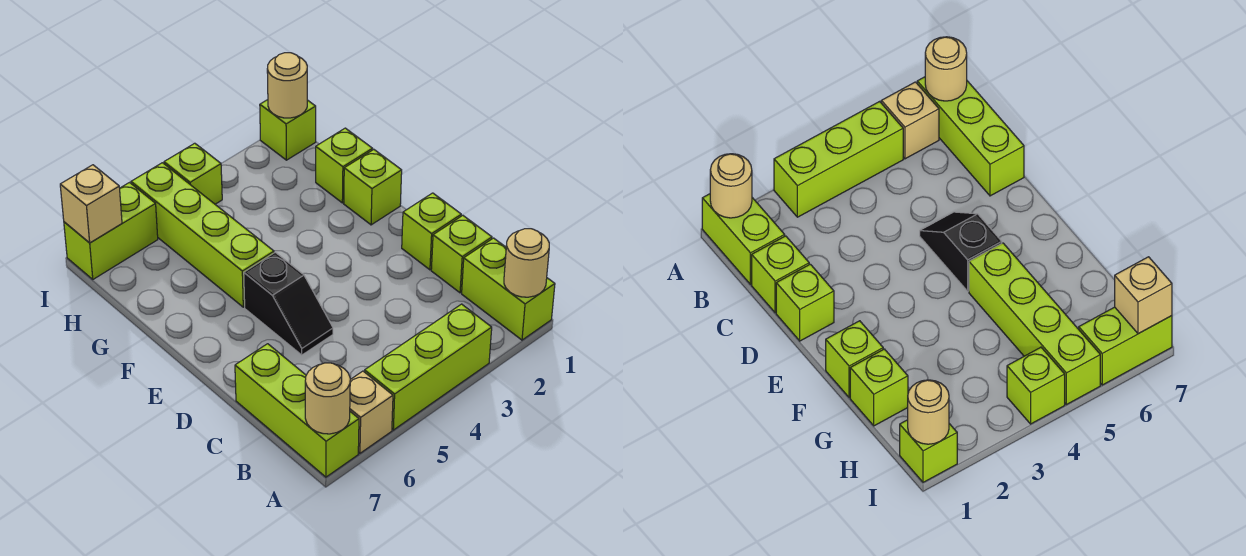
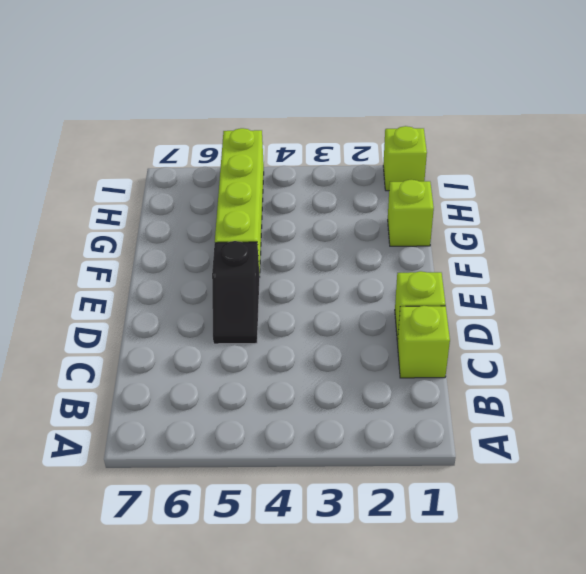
none -> lime brick A1:B1 level 1
none -> lime brick A3:A5 level 1
none -> tan brick A6 level 1

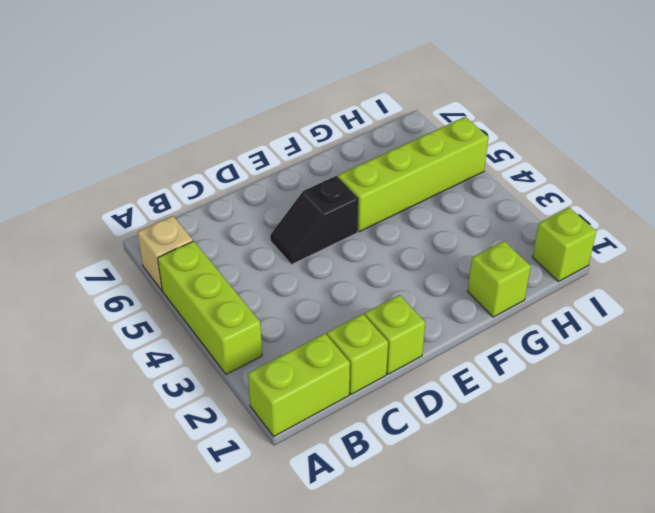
none -> lime brick A7:C7 level 1
none -> lime brick F1 level 1
none -> lime brick I4 level 1

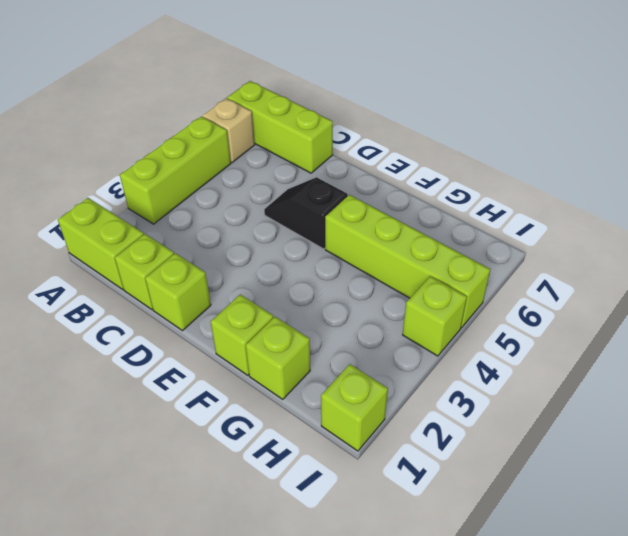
none -> lime brick I6:I7 level 1
none -> tan round brick A1 level 2
none -> tan round brick A7 level 2

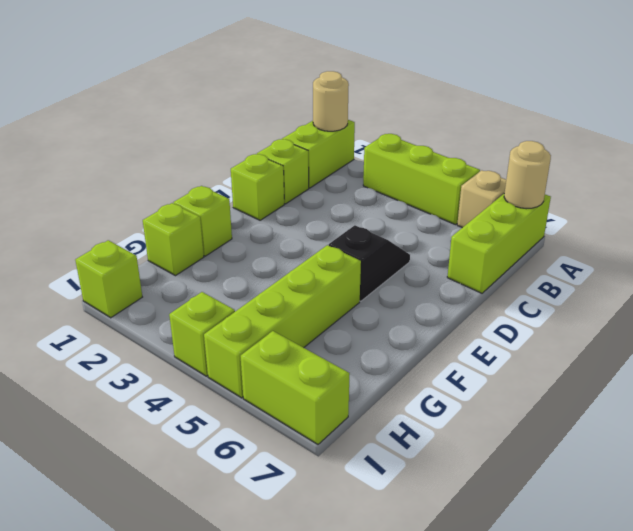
none -> tan round brick I1 level 2
none -> tan brick I7 level 2

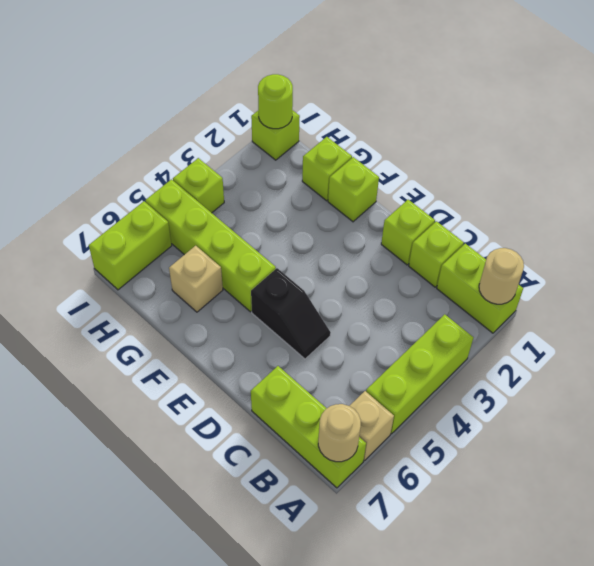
tan brick G6 level 1 -> tan brick I7 level 2
lime round brick I1 level 2 -> tan round brick I1 level 2

